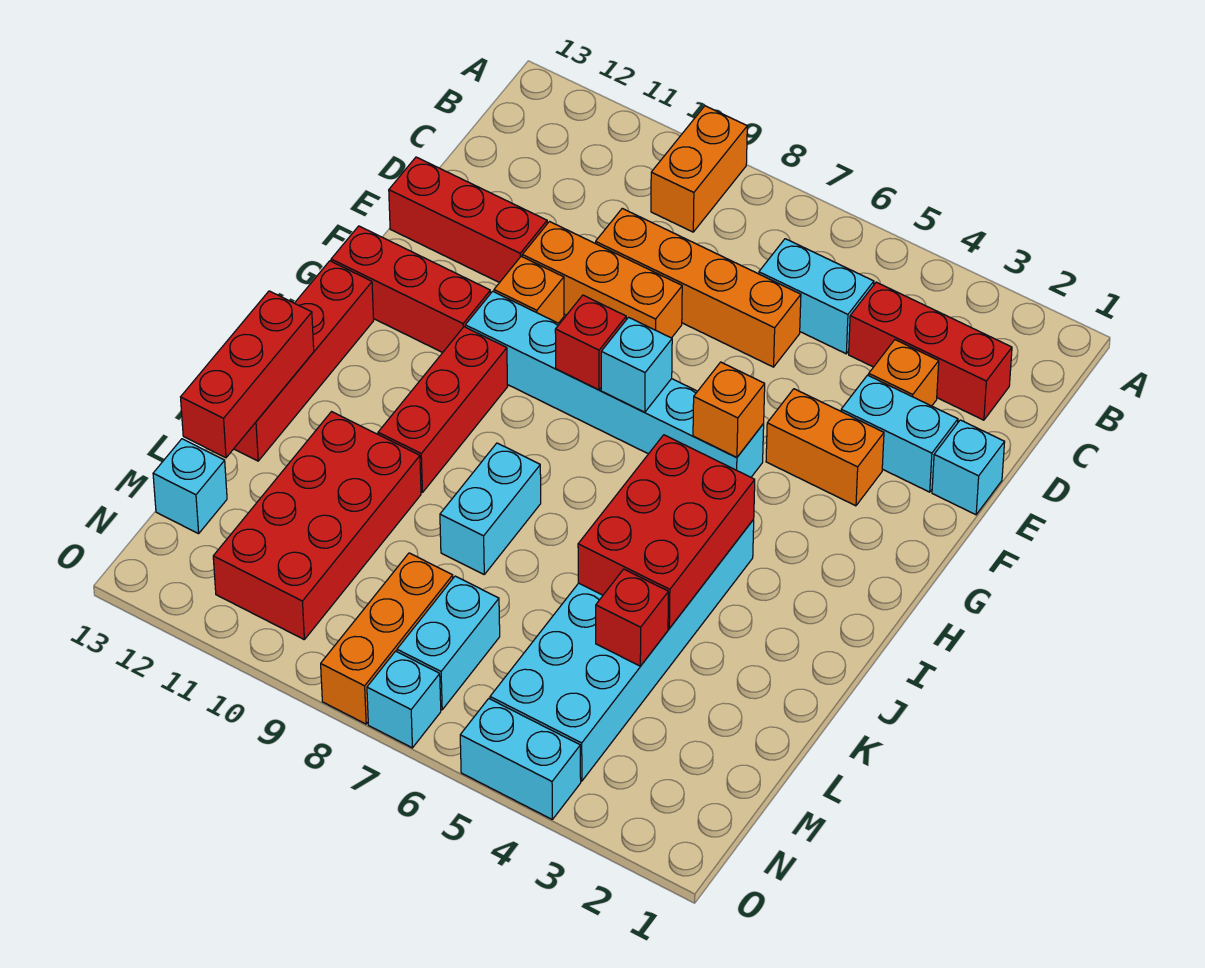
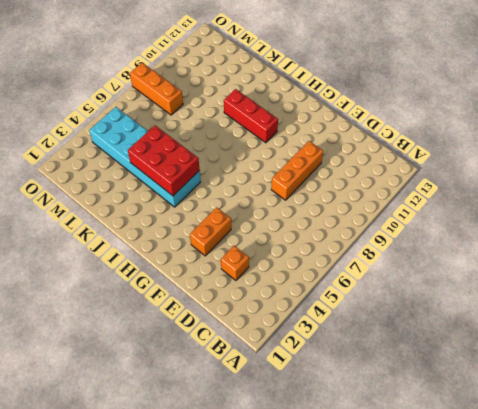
none -> orange brick A9:B9 level 1
none -> red brick C2:C4 level 1
none -> cyan brick C5:C6 level 1

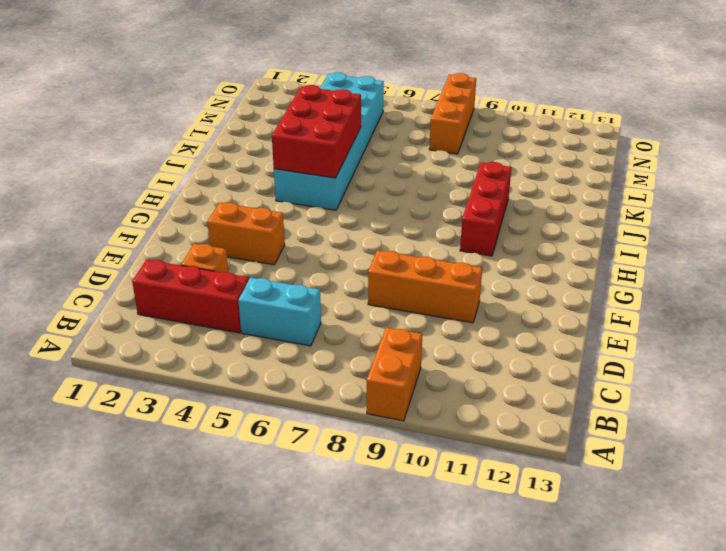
none -> orange brick D6:D9 level 1
none -> cyan brick E1 level 1
none -> cyan brick E2:E3 level 1

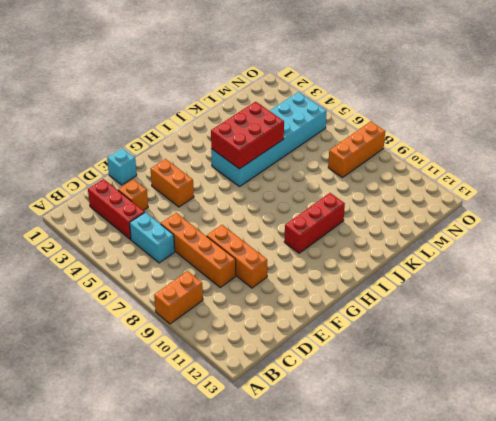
none -> cyan brick E2:E3 level 1
none -> red brick E11:E13 level 1
none -> orange brick F10 level 1

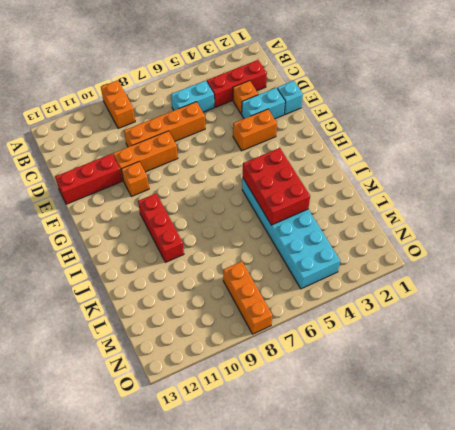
none -> cyan brick G5:G10 level 1
none -> red brick G11:G13 level 1
none -> red brick H13:K13 level 1

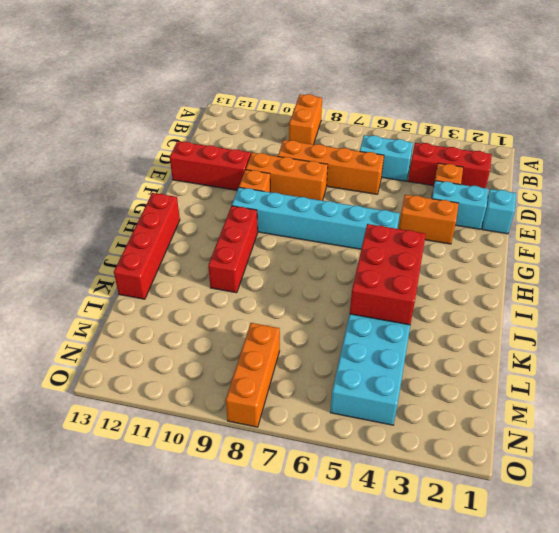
none -> red brick G11:G13 level 1
none -> cyan brick J8:K8 level 1
none -> red brick K10:N11 level 1

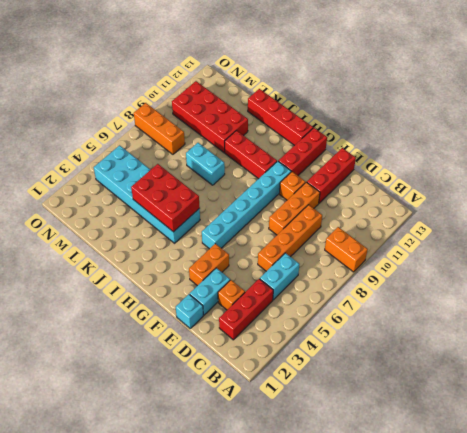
none -> cyan brick M7:N7 level 1
none -> cyan brick M13 level 1
none -> cyan brick O4:O5 level 1

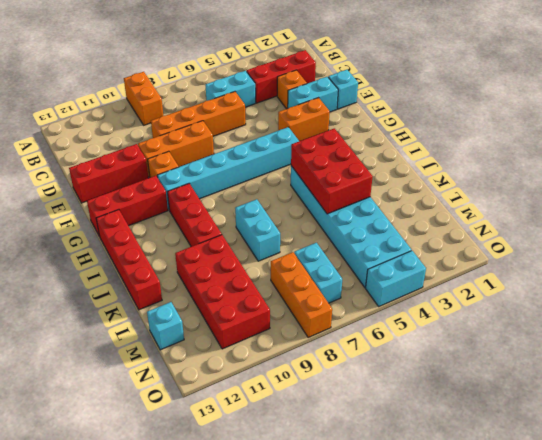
none -> cyan brick O7 level 1
none -> orange brick G5 level 2
none -> cyan brick G7 level 2

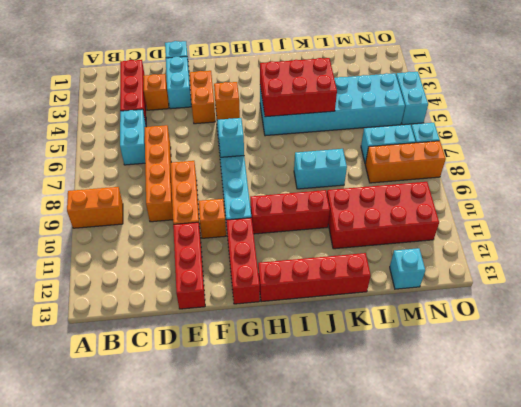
none -> red brick G8 level 2
none -> red brick J13:L13 level 2
none -> red brick L4 level 2

